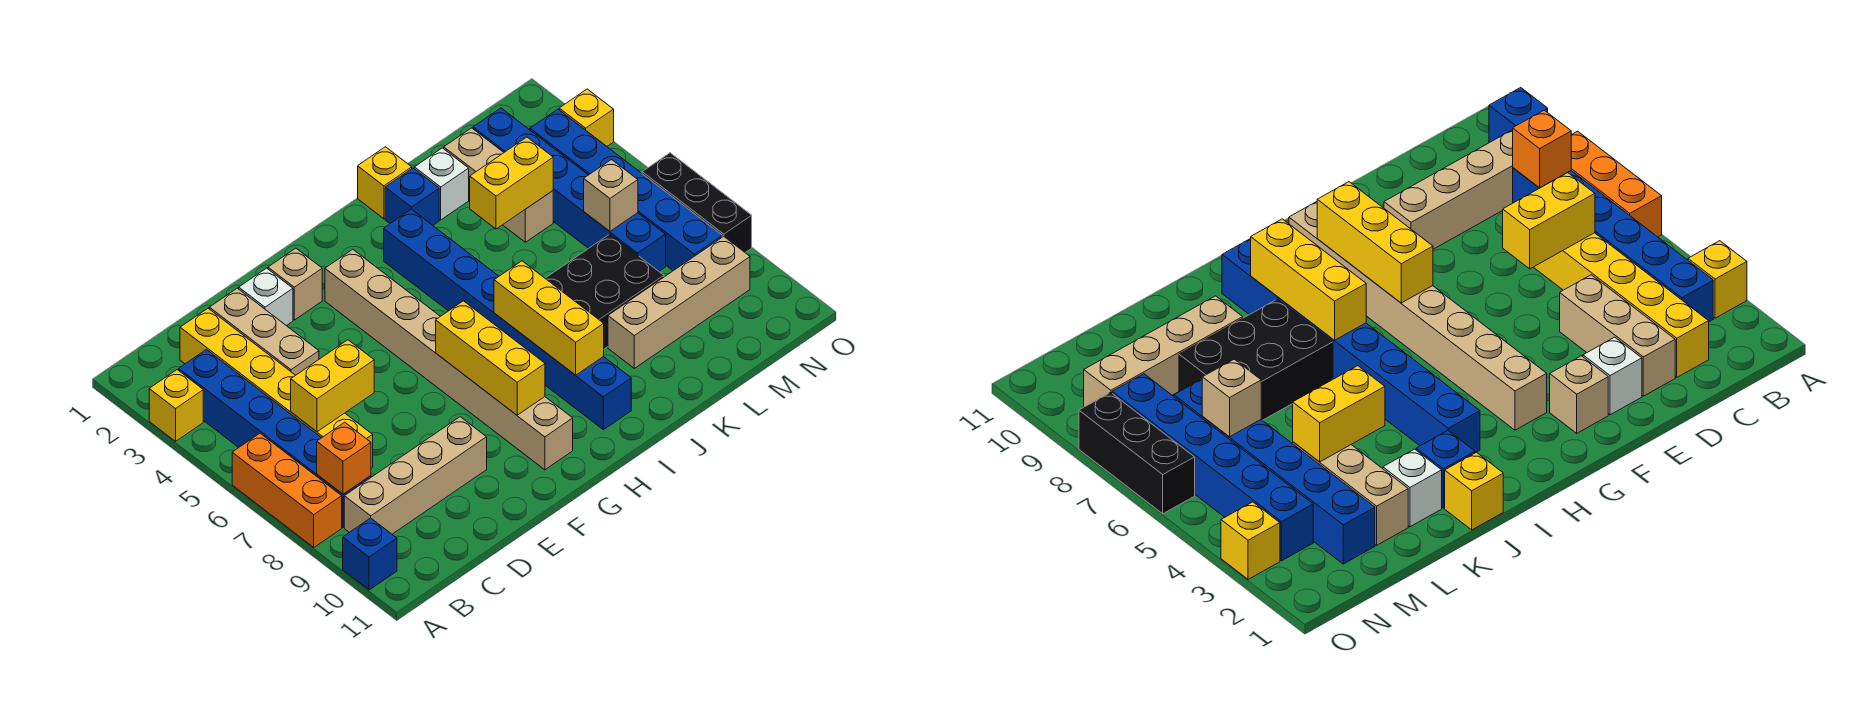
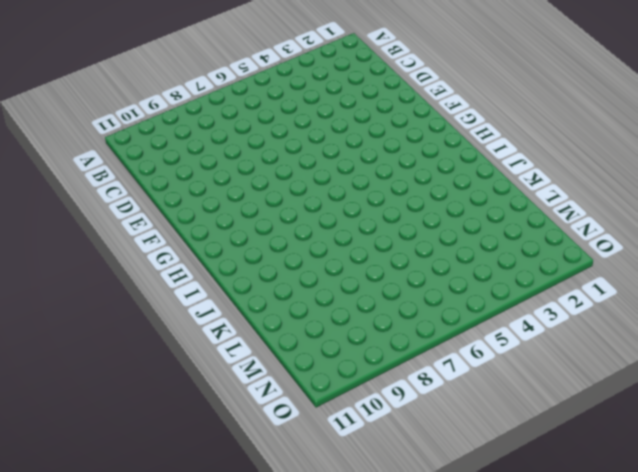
none -> yellow brick A3 level 1
none -> orange brick A6:A8 level 1
none -> blue brick A10 level 1

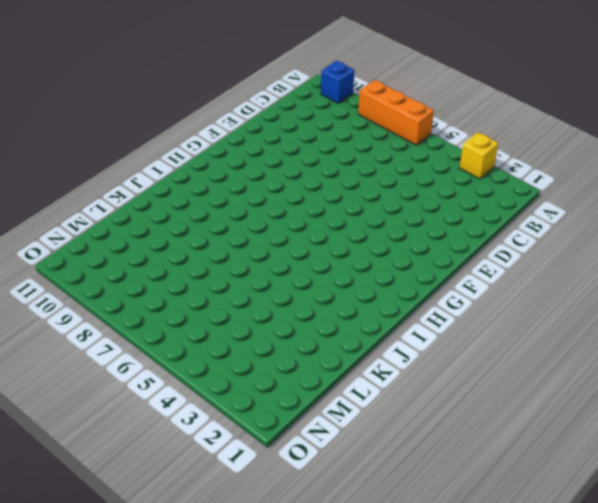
none -> blue brick B3:B8 level 1
none -> tan brick B9:E9 level 1
none -> yellow brick C2:C7 level 1

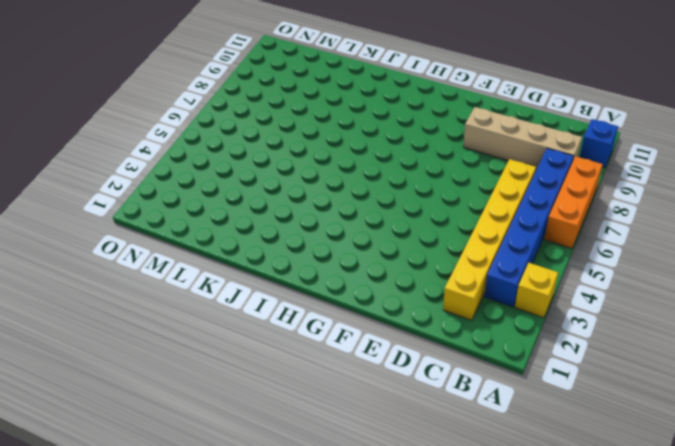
none -> tan brick D2:D4 level 1
none -> white brick E2 level 1
none -> tan brick F2 level 1

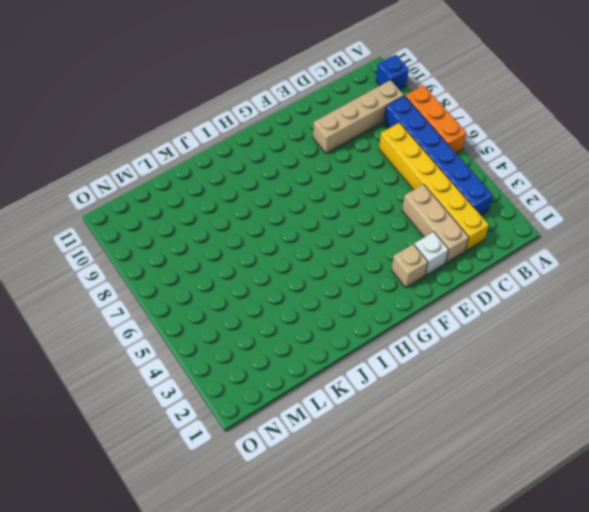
none -> yellow brick A3 level 1
none -> tan brick G3:G10 level 1
none -> blue brick I3:I10 level 1

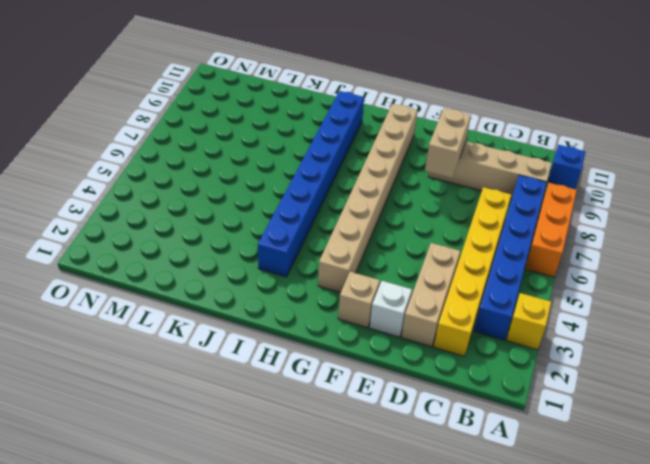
tan brick E8:E9 level 2 -> none
none -> yellow brick J1 level 1
none -> blue brick J2 level 1
none -> black brick J7:L8 level 1

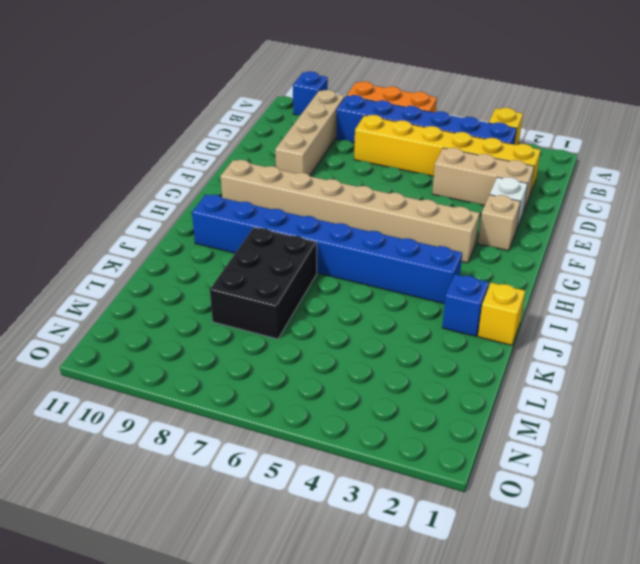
none -> white brick K2 level 1
none -> tan brick K9:N9 level 1
none -> tan brick L2:L4 level 1

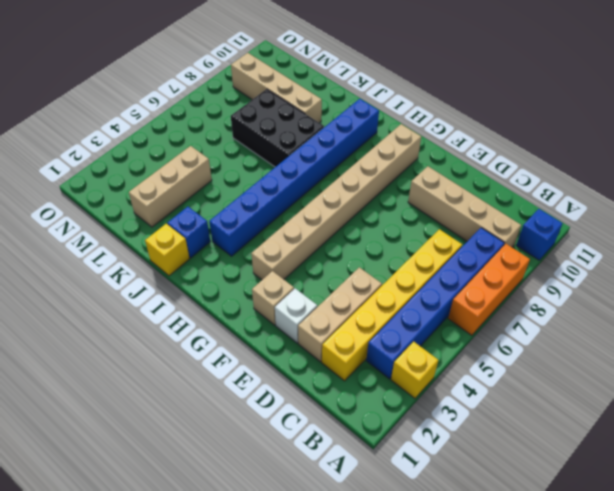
none -> white brick K2 level 1
none -> blue brick M2:M7 level 1
none -> blue brick N3:N8 level 1

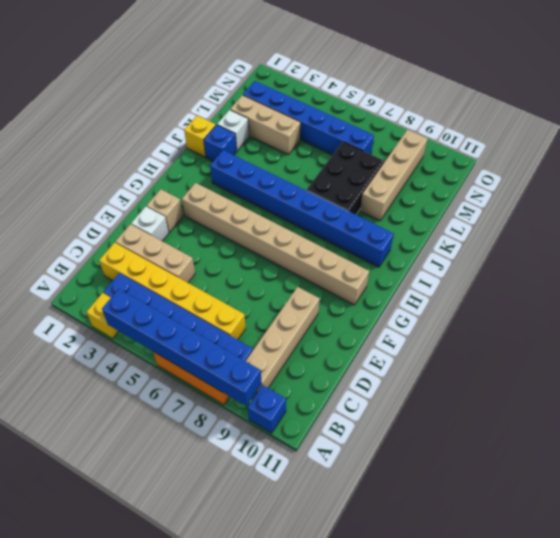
blue brick A4:A9 level 2 -> blue brick N3:N8 level 1
none -> yellow brick O3 level 1
none -> black brick O6:O8 level 1
none -> orange brick B8 level 2

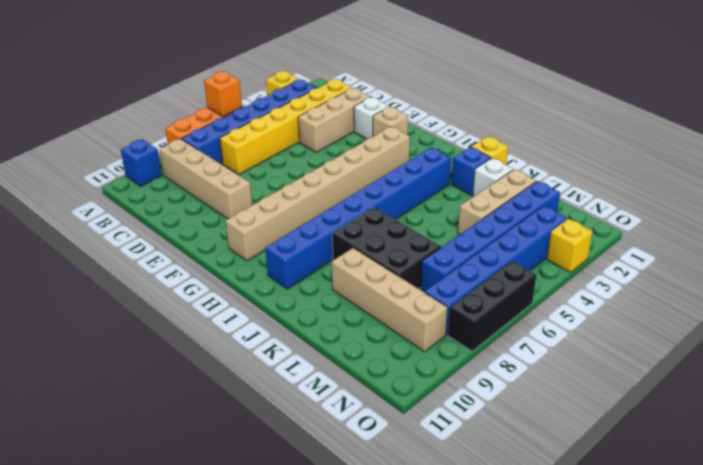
orange brick A6 level 2 -> orange brick B8 level 2
none -> yellow brick C6:D6 level 2
none -> yellow brick G7:G9 level 2
none -> yellow brick I7:I9 level 2

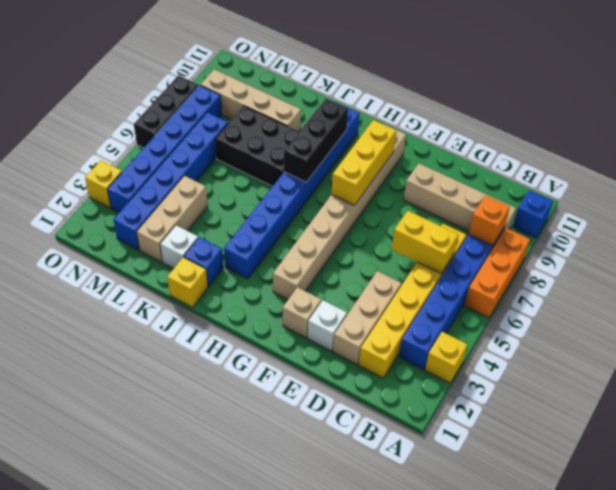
black brick I7:I9 level 2 -> yellow brick I7:I9 level 2
none -> yellow brick K4:L4 level 2
none -> tan brick M6 level 2

